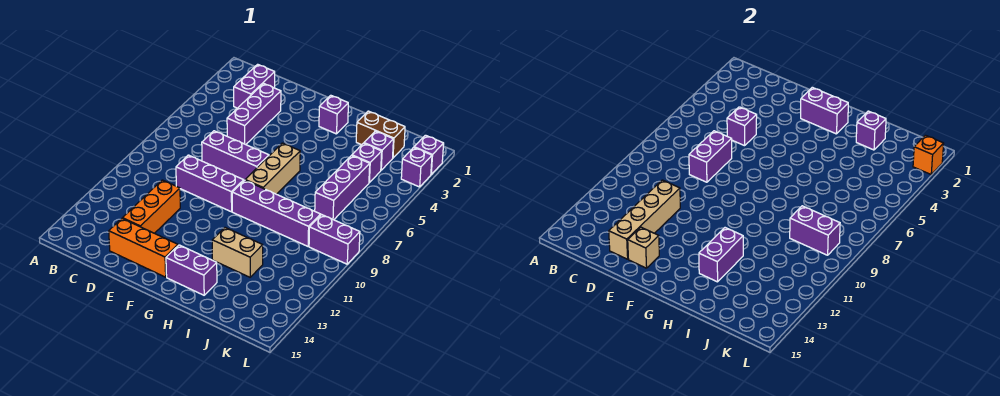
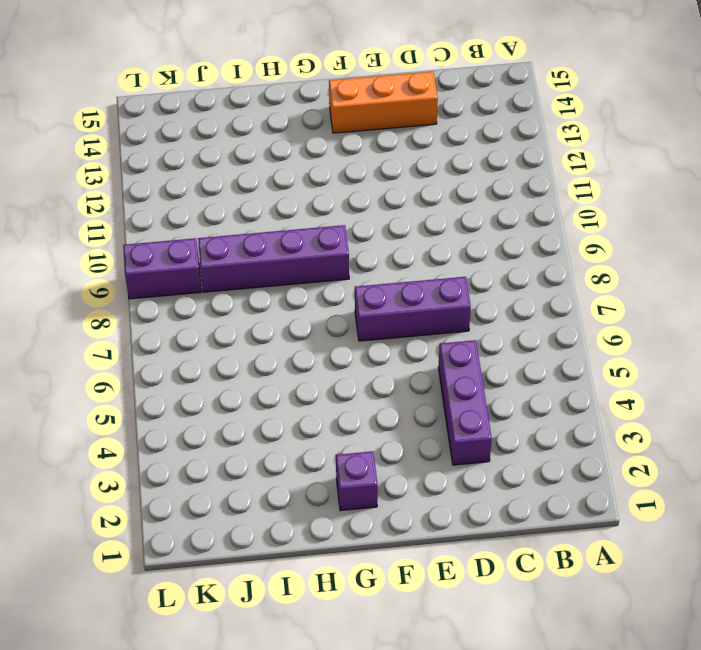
none -> purple brick C2:C3 level 1
none -> purple brick D9:F9 level 1
none -> orange brick D11:D13 level 1

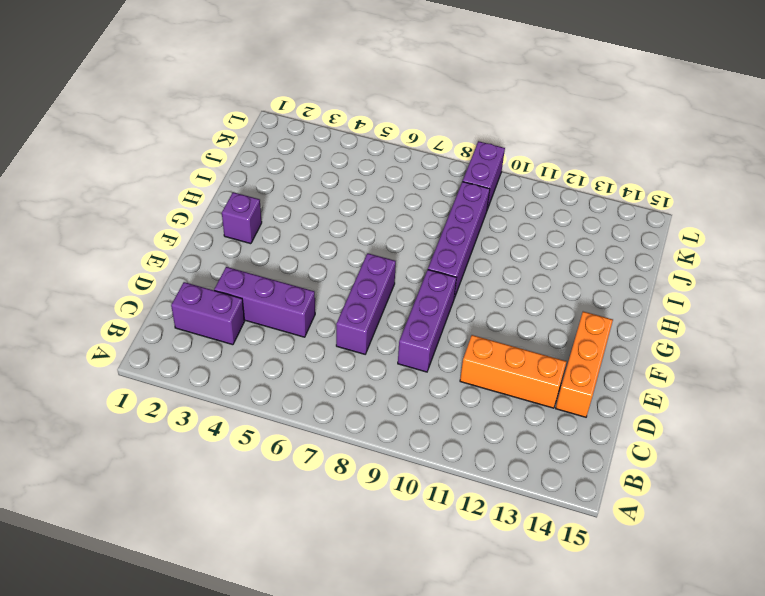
none -> tan brick G6:G8 level 1
none -> purple brick G14:H14 level 1
none -> tan brick H12:I12 level 1

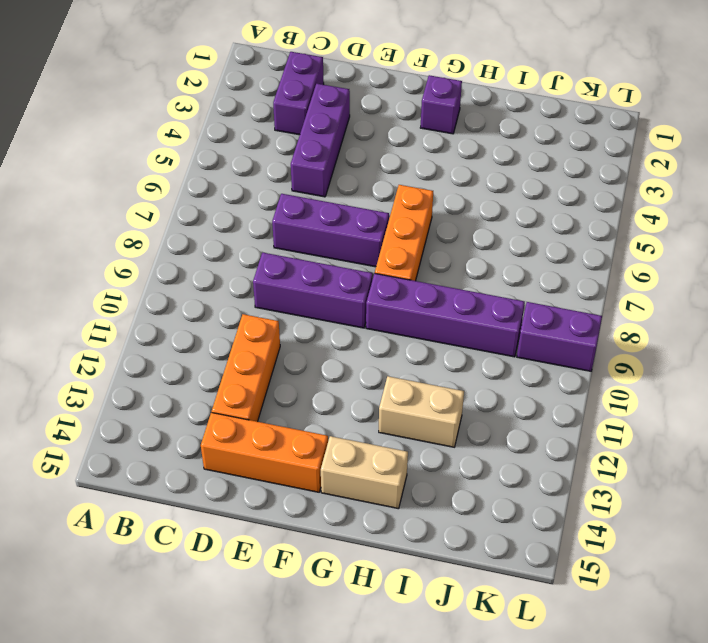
orange brick G6:G8 level 1 -> tan brick G6:G8 level 1
tan brick G14:H14 level 1 -> purple brick G14:H14 level 1
none -> brown brick I2:J2 level 1
none -> purple brick J3 level 1
none -> purple brick J4 level 1

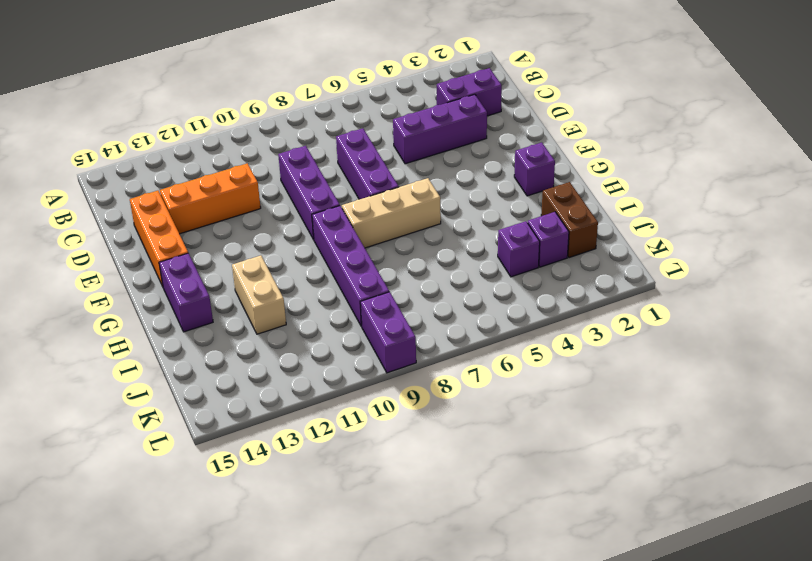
none -> purple brick J5:J7 level 1
none -> purple brick L2 level 1
none -> purple brick L3 level 1

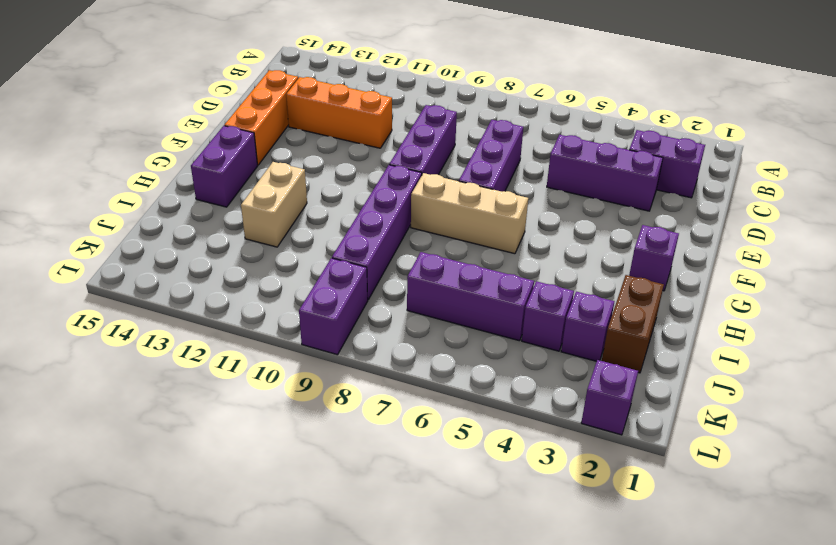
none -> purple brick L3 level 1
none -> purple brick D5 level 2
none -> purple brick D7:D8 level 2

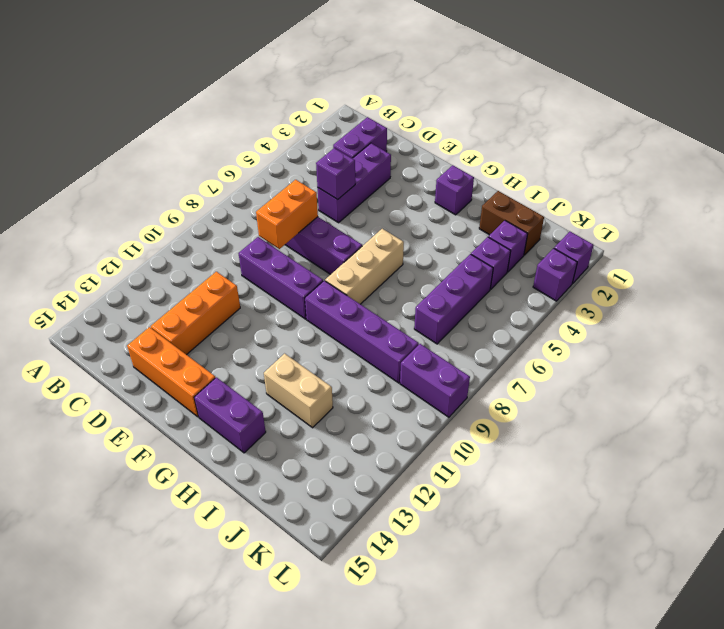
orange brick D7:D8 level 2 -> purple brick D7:D8 level 2
none -> tan brick D11:D14 level 2
none -> tan brick E14 level 2
none -> purple brick F2:G2 level 2

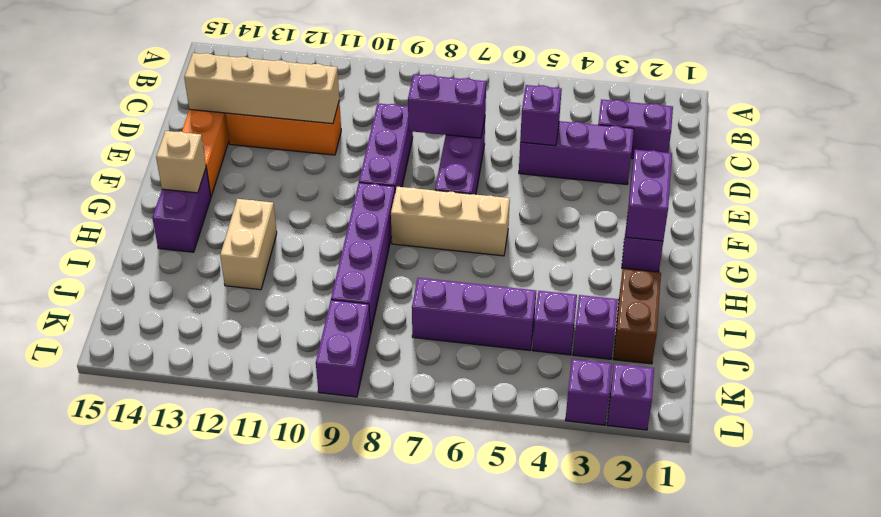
tan brick G14 level 2 -> tan brick E14 level 2
none -> purple brick H12:H13 level 2
none -> purple brick I2 level 2
none -> purple brick J9:K9 level 2

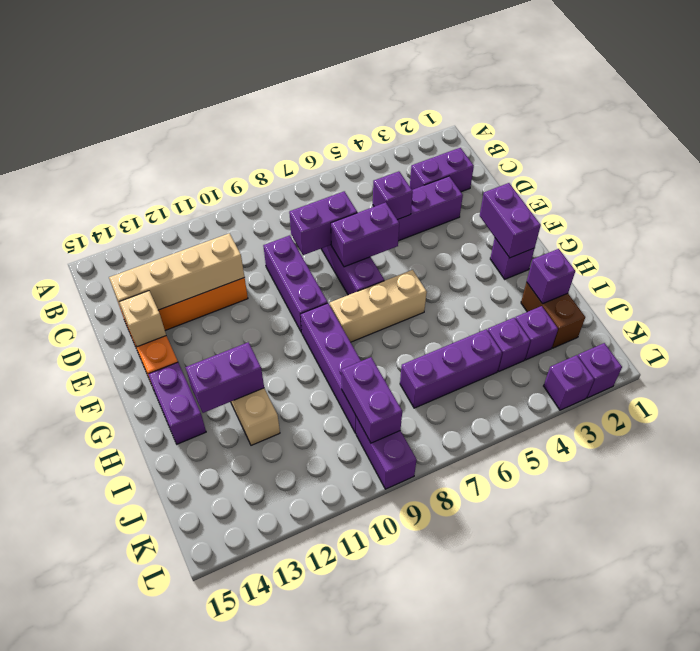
purple brick E6:E7 level 2 -> none
none -> orange brick L2 level 2

